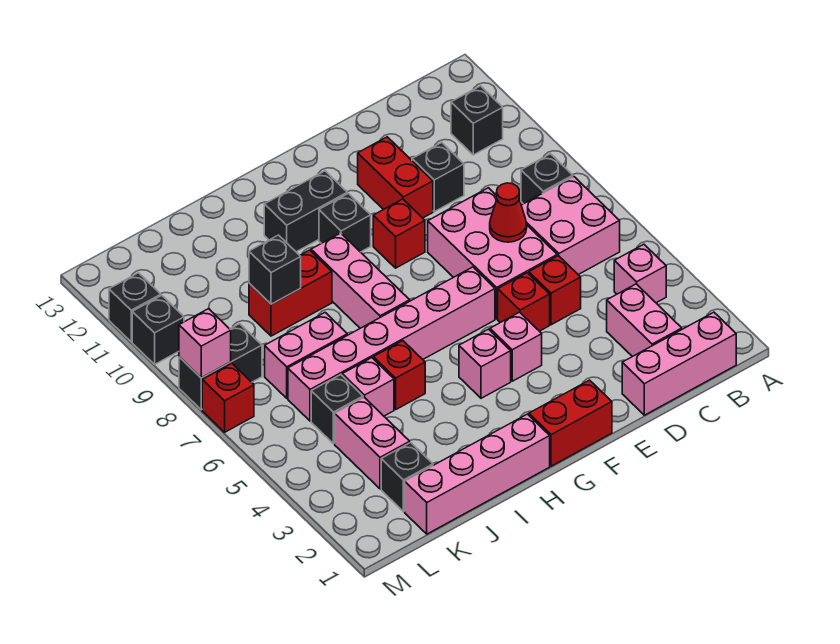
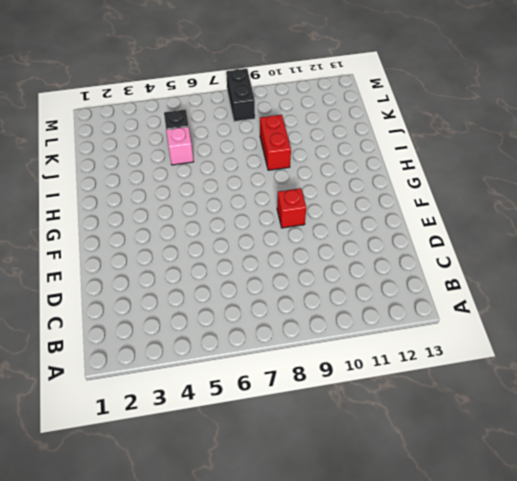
none -> pink brick B1:D1 level 1
none -> pink brick B4 level 1
none -> pink brick B6:C7 level 1
none -> black brick B8 level 1

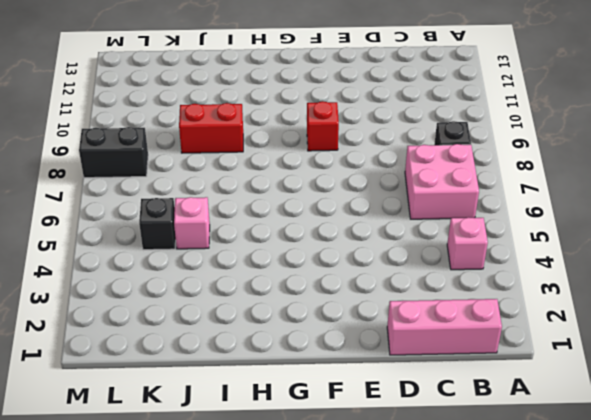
none -> black brick B11 level 1
none -> pink brick C2:C3 level 1
none -> red brick D5 level 1
none -> pink brick D6:E8 level 1

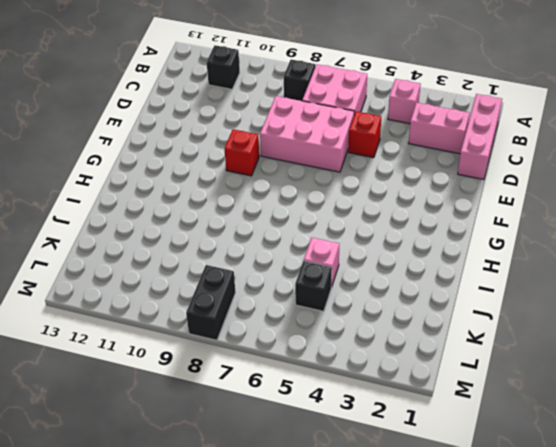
none -> black brick D10 level 1
none -> red brick E5 level 1
none -> red brick E10:E11 level 1
none -> red brick F1:G1 level 1

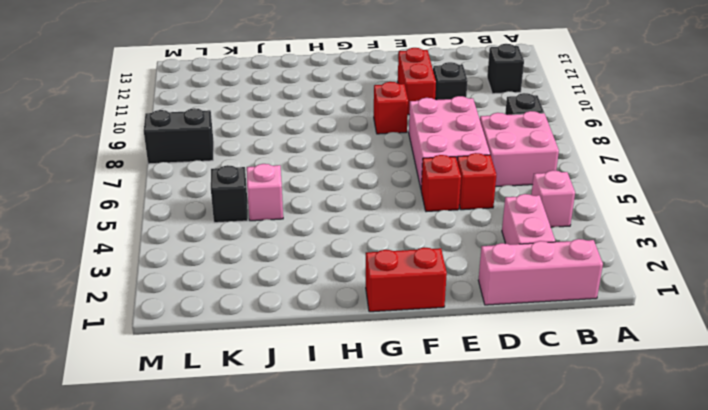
none -> pink brick F4 level 1
none -> pink brick F6:K6 level 1
none -> pink brick G4 level 1
none -> black brick G10 level 1

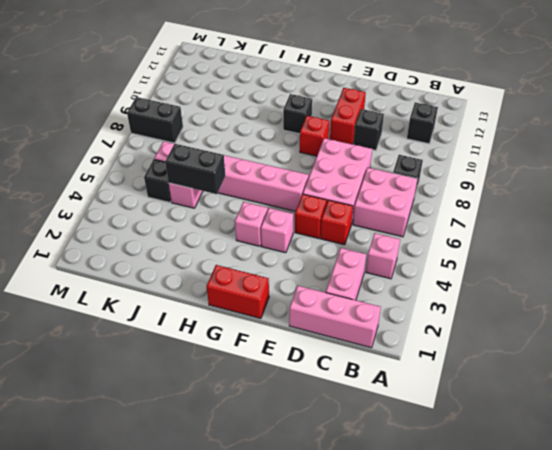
black brick I5:J5 level 2 -> black brick G11:H11 level 1
none -> pink brick H1:K1 level 1
none -> pink brick H7:H9 level 1
none -> red brick I5 level 1
none -> red brick I9:J9 level 1

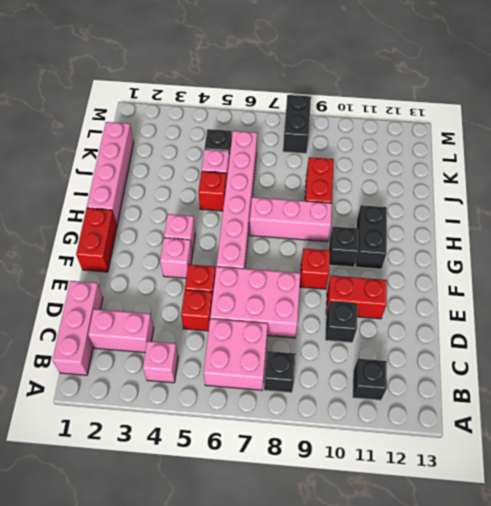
none -> pink brick J7:K7 level 1
none -> black brick K2 level 1
none -> pink brick K3:K4 level 1
none -> red brick M7 level 1

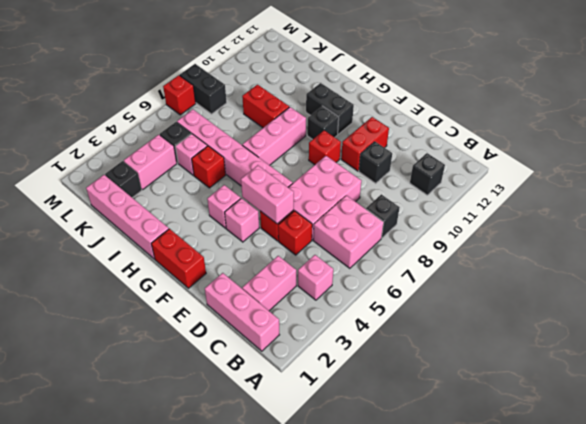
pink brick E5:F5 level 2 -> pink brick J7:K7 level 1
none -> black brick M10 level 1
none -> black brick M11 level 1
none -> red cone D7 level 2
none -> black brick J9 level 2

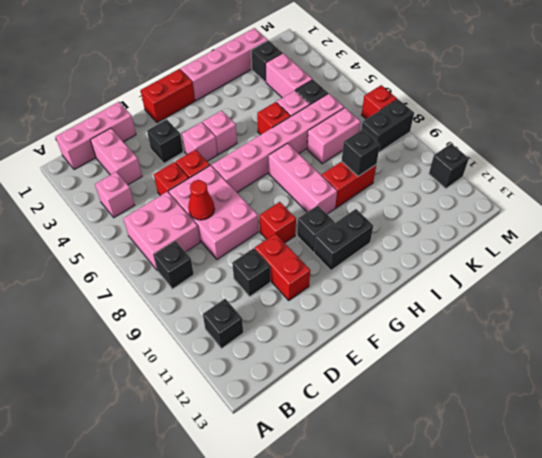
black brick E3 level 1 -> black brick M10 level 1
none -> pink brick M8 level 2

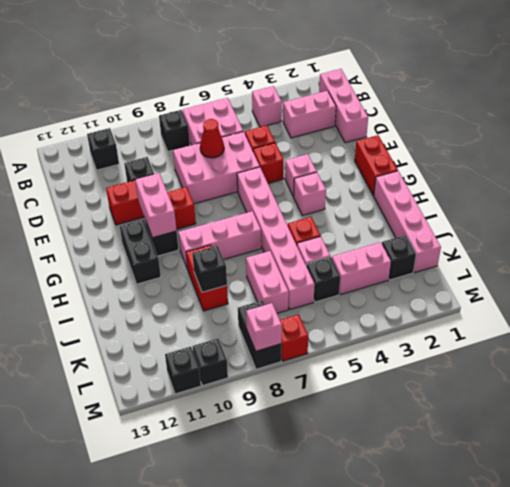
pink brick F10:G10 level 2 -> none

